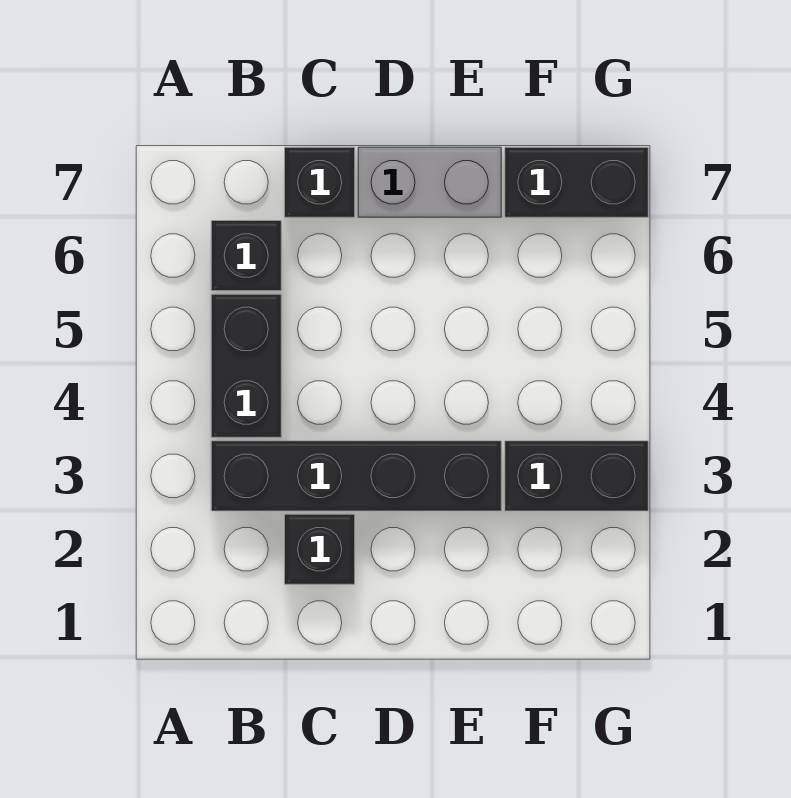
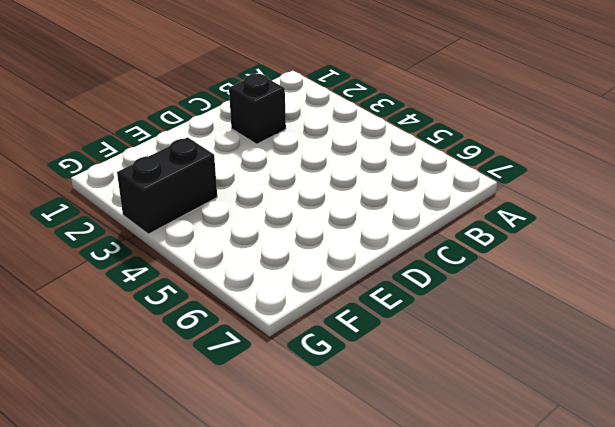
none -> black brick B3:E3 level 1
none -> black brick B4:B5 level 1

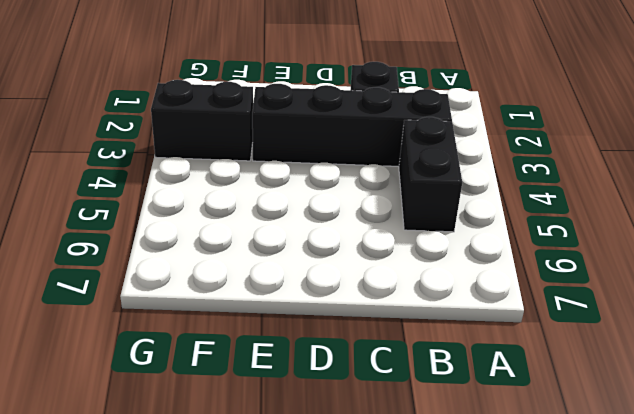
none -> black brick B6 level 1
none -> black brick C7 level 1

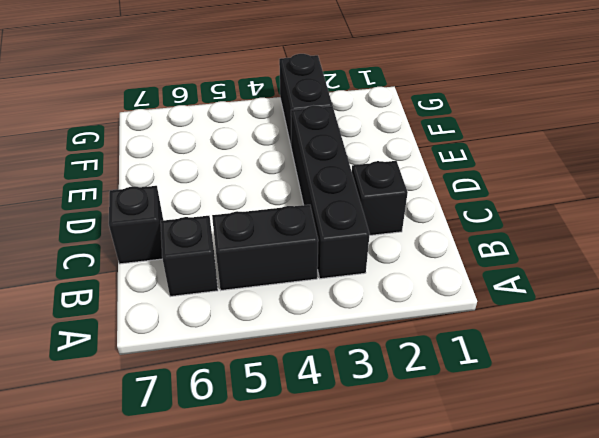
none -> grey brick D7:E7 level 1
none -> black brick F7:G7 level 1

